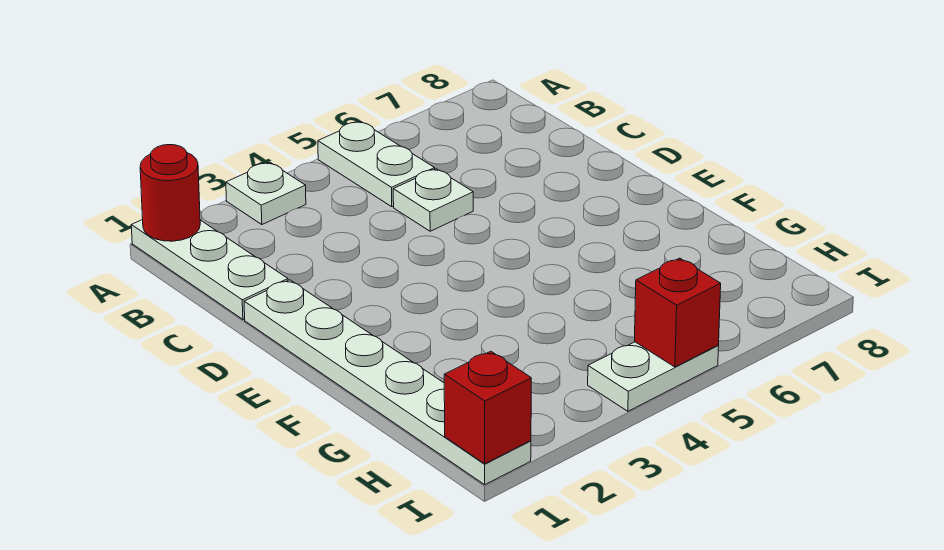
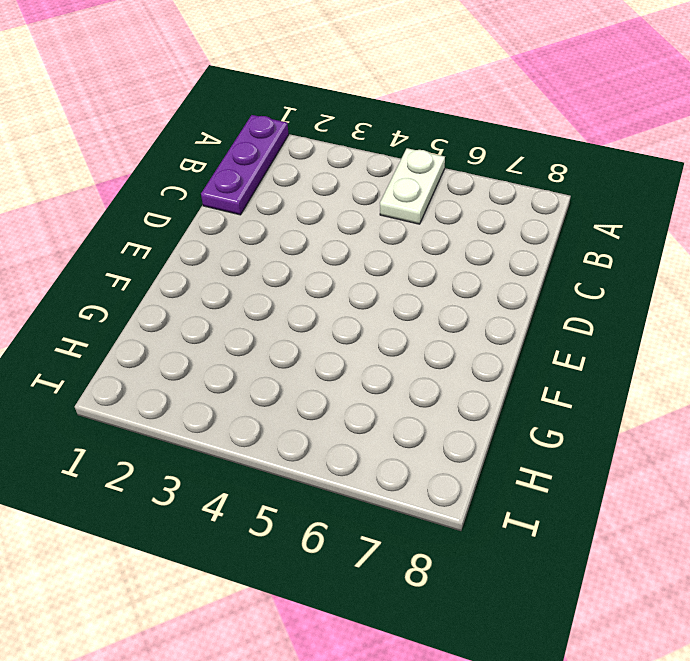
purple plate A1:C1 level 1 -> white plate A1:C1 level 1
none -> white plate A3 level 1
none -> white plate C5 level 1

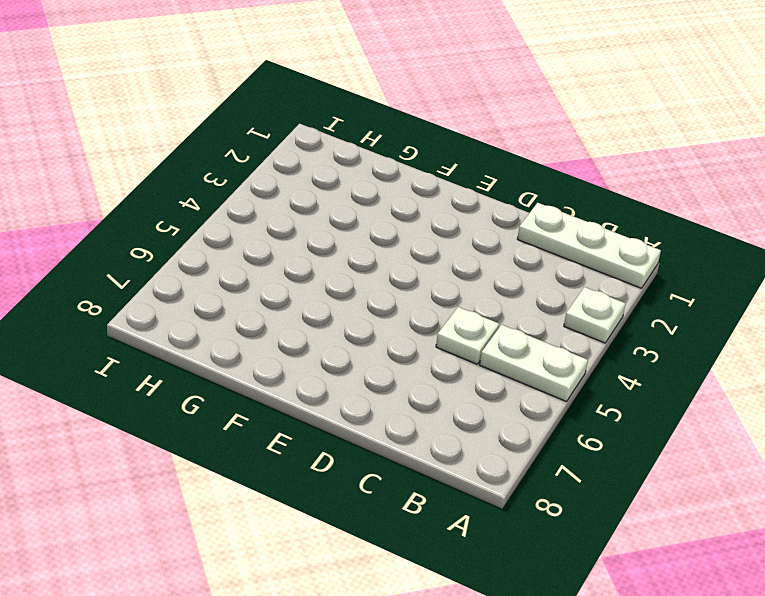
none -> white plate D1:I1 level 1
none -> white plate I4:I5 level 1

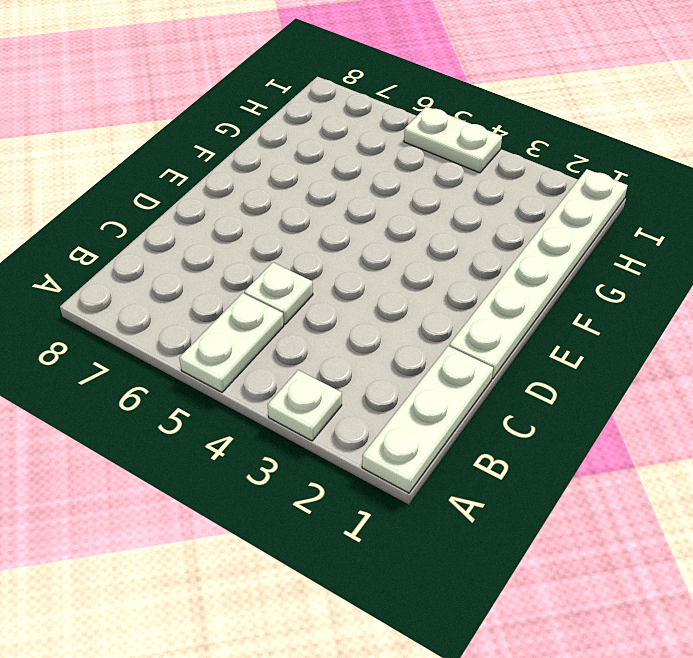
none -> red round brick A1 level 2
none -> red brick I1 level 2

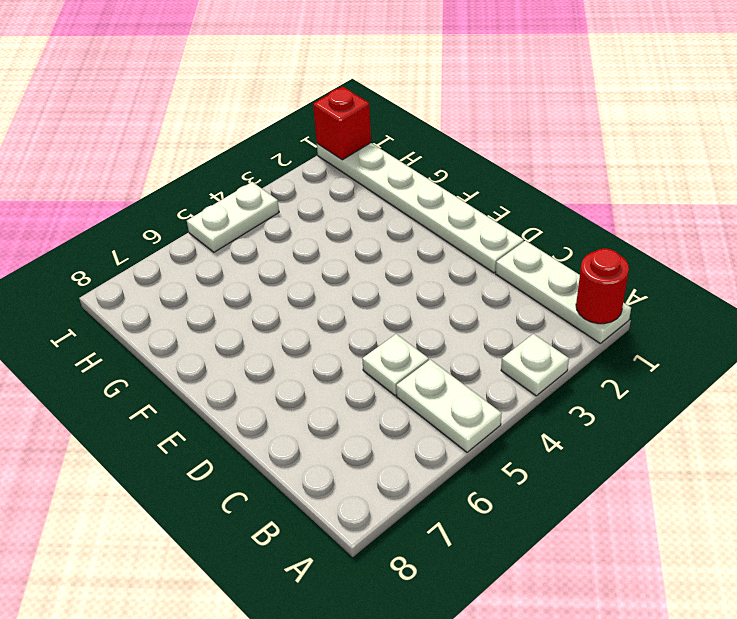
none -> red brick I5 level 2

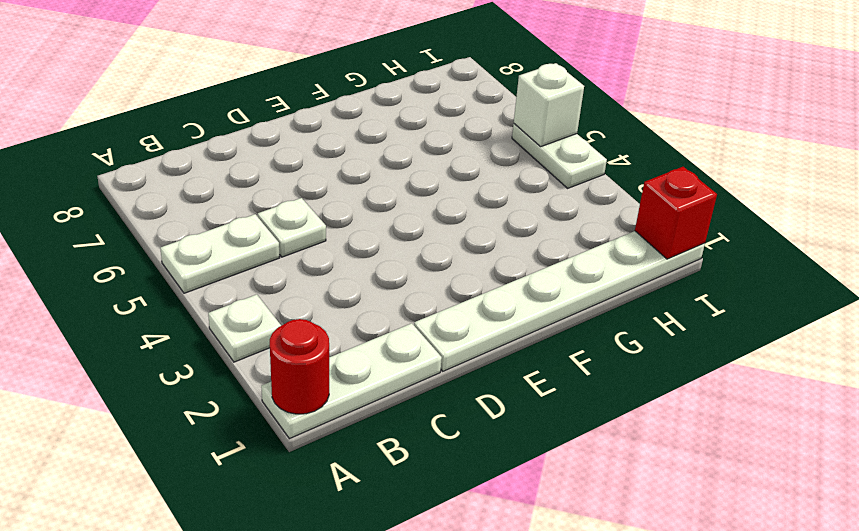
white brick I5 level 2 -> red brick I5 level 2

